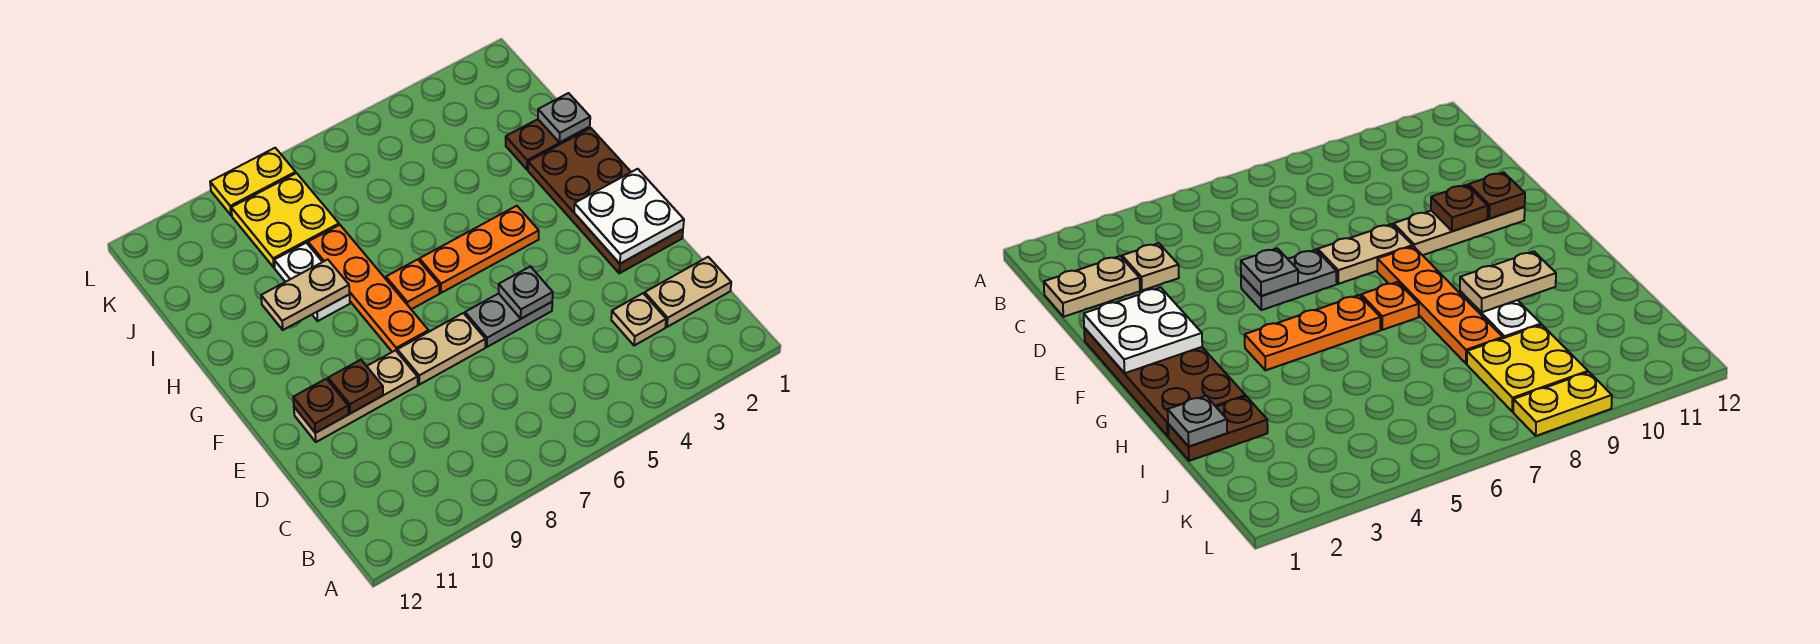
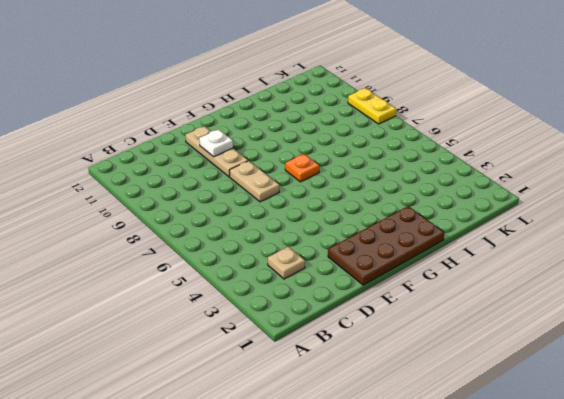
white plate E10 level 2 -> brown plate E10 level 2
none -> tan plate C1:C2 level 1
none -> grey plate E5:E6 level 1
none -> orange plate F8:I8 level 1

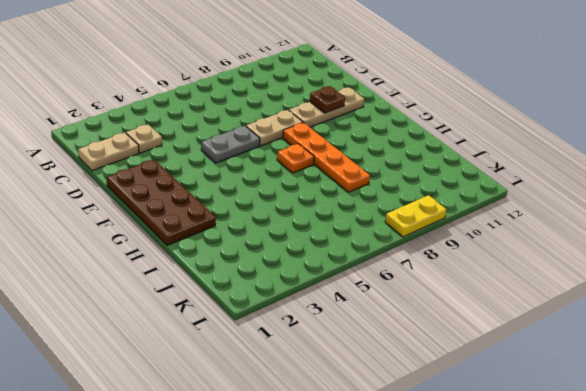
none -> orange plate G4:G6 level 1
none -> white plate H9:I9 level 1
none -> brown plate I1:I2 level 1

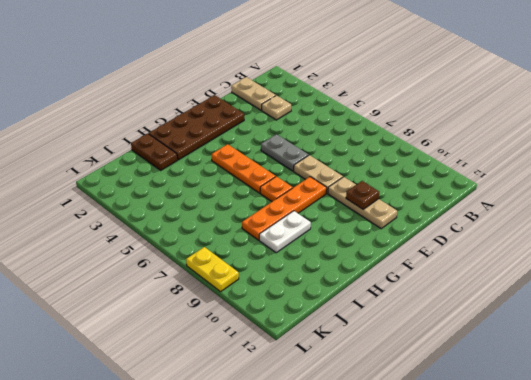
none -> yellow plate J8:K9 level 1
none -> white plate E1:F2 level 2
none -> grey plate E5 level 2

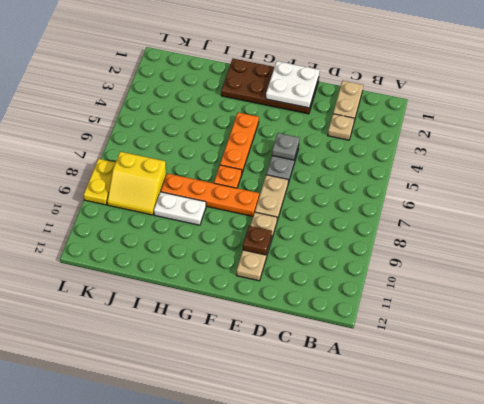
yellow slope J8:K9 level 1 top 8 -> yellow plate J8:K9 level 1
none -> brown plate I1:I2 level 1
none -> brown plate E11 level 2
none -> tan plate H9:H10 level 2

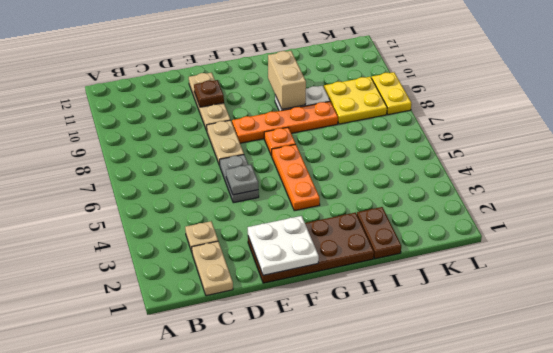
tan brick H9:H10 level 2 -> tan plate H9:H10 level 2
none -> brown plate E11 level 2
none -> grey plate I1 level 2

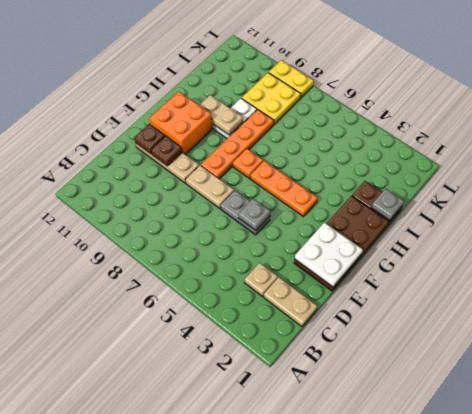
orange brick F10:G11 level 1 -> none

